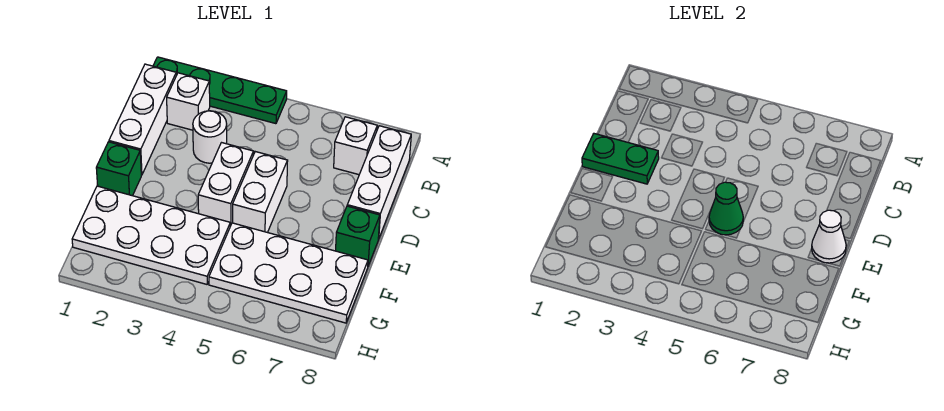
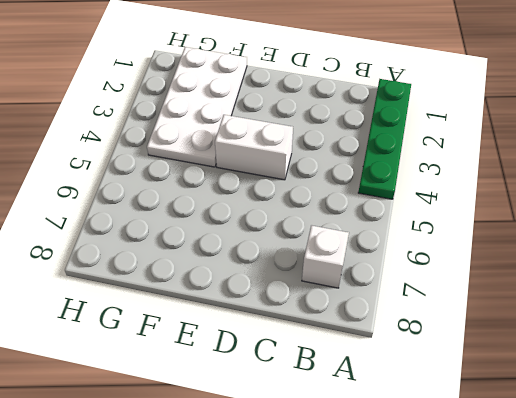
none -> white brick B1:D1 level 1
none -> white brick B2 level 1
none -> white brick B8:D8 level 1

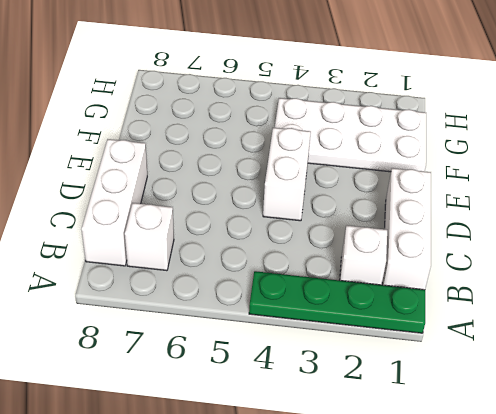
none -> white round brick C3 level 1
none -> white brick D5:E5 level 1
none -> green brick E1 level 1

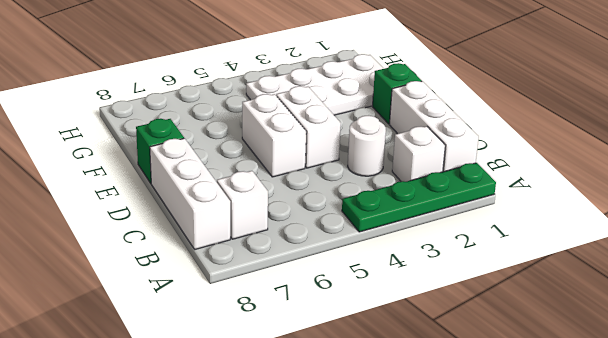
none -> white plate F5:G8 level 1
none -> green plate D1:D2 level 2
none -> green cone E5 level 2

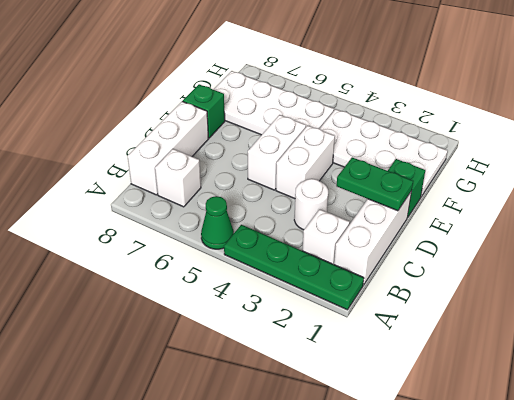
green cone A5 level 1 -> green cone E5 level 2
none -> white cone E8 level 2

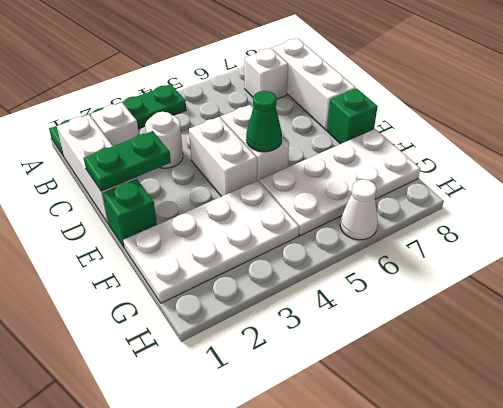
white cone H6 level 1 -> white cone E8 level 2

